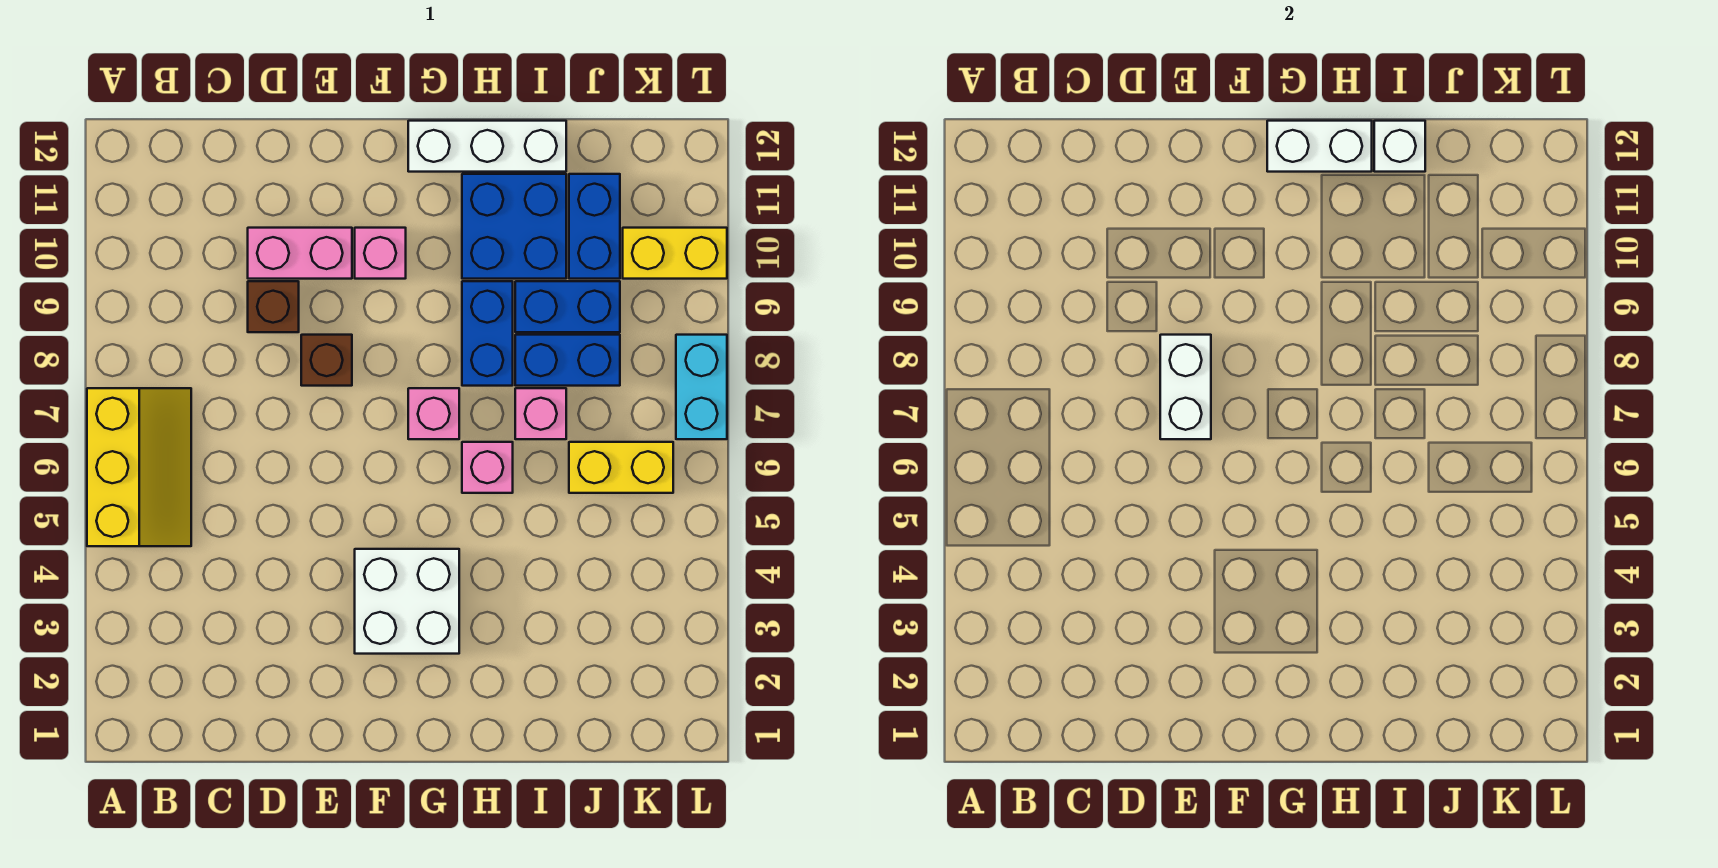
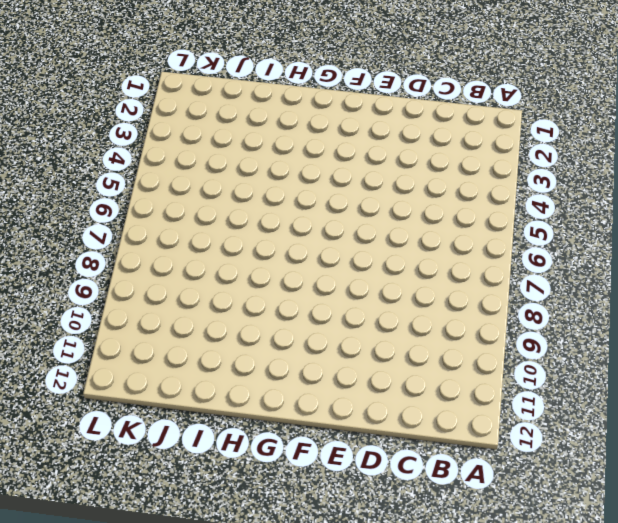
none -> yellow slope A5:B7 level 1 top A
none -> brown brick D9 level 1
none -> pink brick D10:E10 level 1

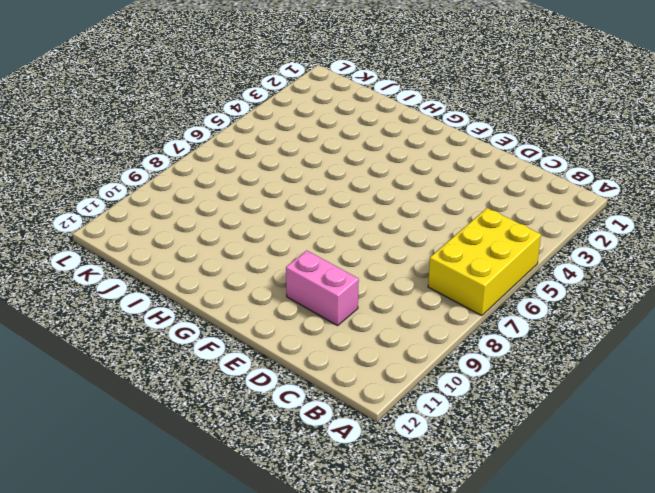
yellow brick A5:B7 level 1 -> yellow slope A5:B7 level 1 top A
none -> brown brick D9 level 1
none -> brown brick E8 level 1
none -> white brick F3:G4 level 1

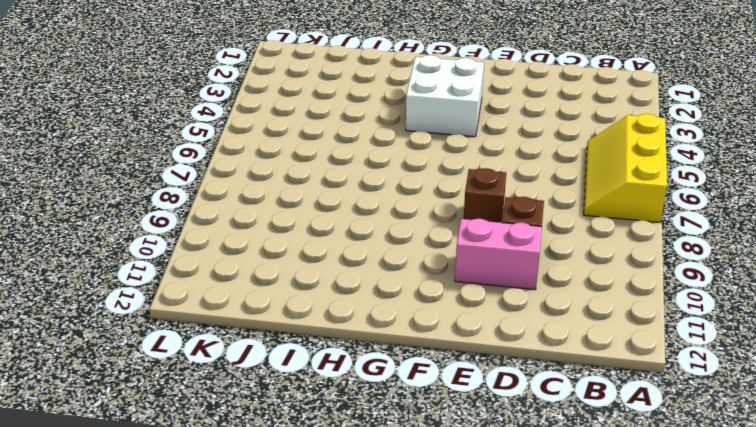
none -> pink brick F10 level 1
none -> pink brick G7 level 1
none -> white brick G12:I12 level 1

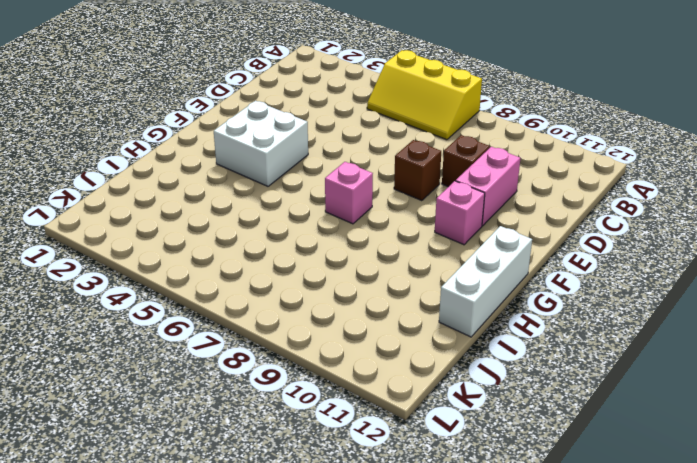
none -> pink brick H6 level 1
none -> blue brick H8:H9 level 1
none -> blue brick H10:I11 level 1

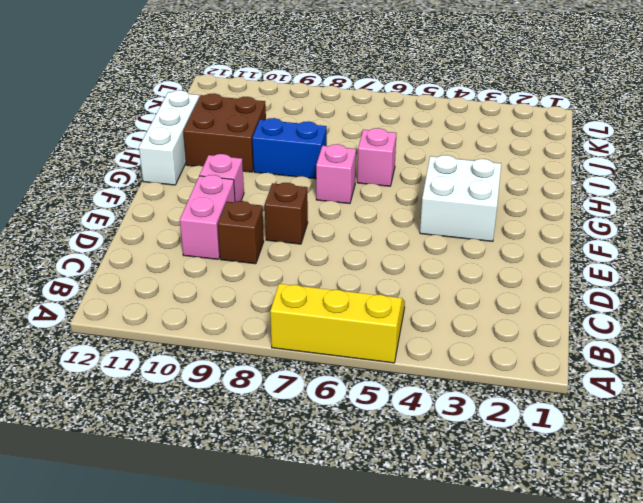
brown brick H10:I11 level 1 -> blue brick H10:I11 level 1
none -> pink brick I7 level 1
none -> blue brick I8:J8 level 1
none -> blue brick I9:J9 level 1

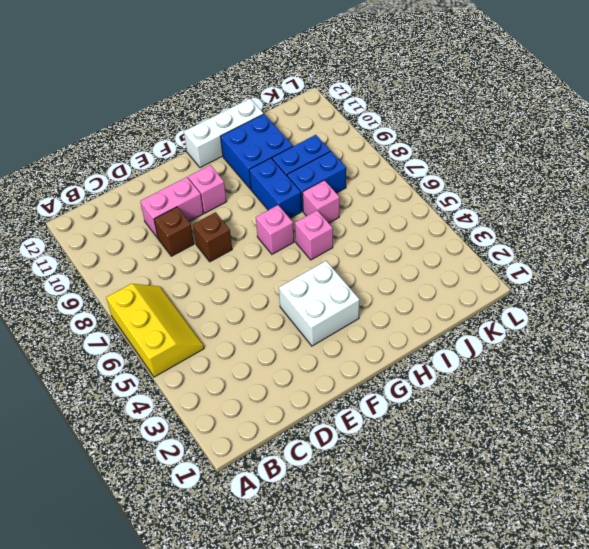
none -> yellow brick J6:K6 level 1
none -> blue brick J10:J11 level 1
none -> yellow brick K10:L10 level 1

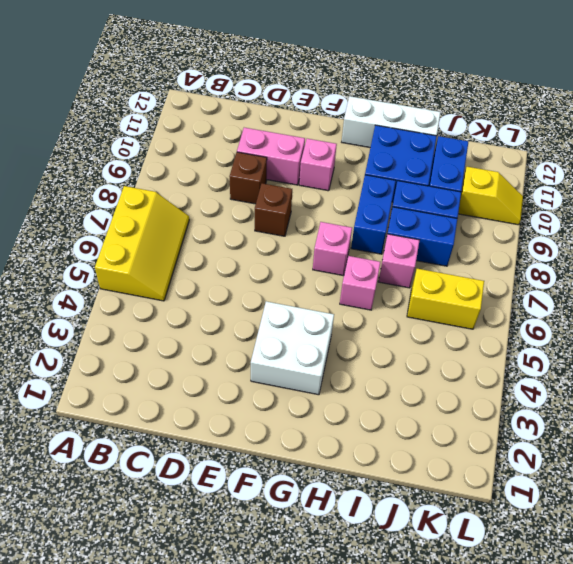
yellow slope K10:L10 level 1 top K -> yellow brick K10:L10 level 1
none -> cyan brick L7:L8 level 1
none -> white brick E7:E8 level 2
none -> white brick G12:H12 level 2

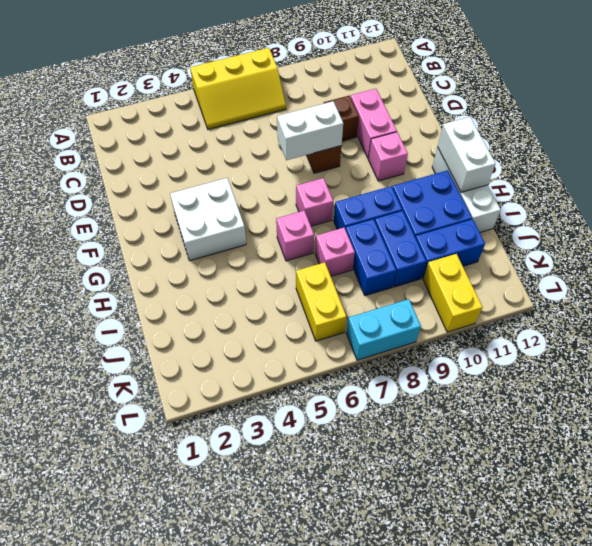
none -> white brick I12 level 2

